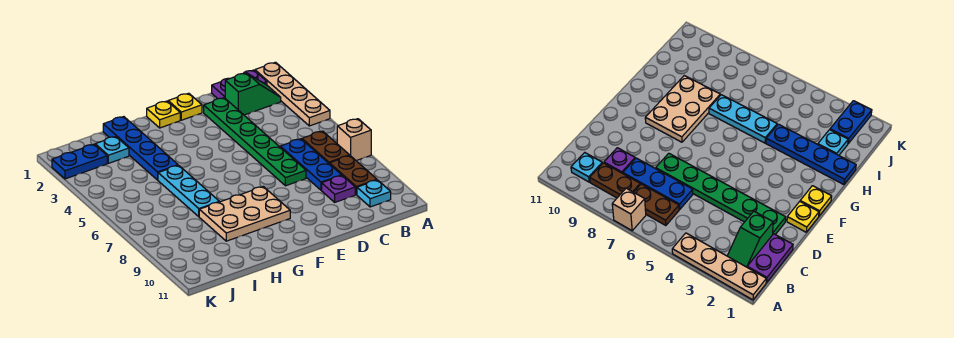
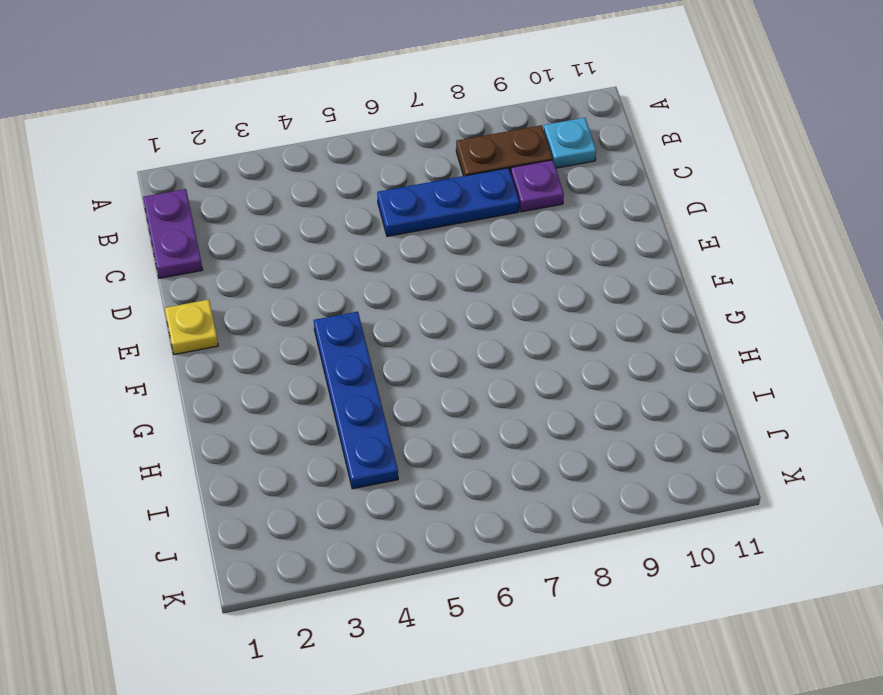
blue plate F4:I4 level 1 -> blue plate H1:H4 level 1
none -> tan plate A1:A4 level 1
none -> tan brick A7 level 1
none -> green slope B2:C2 level 1 top C

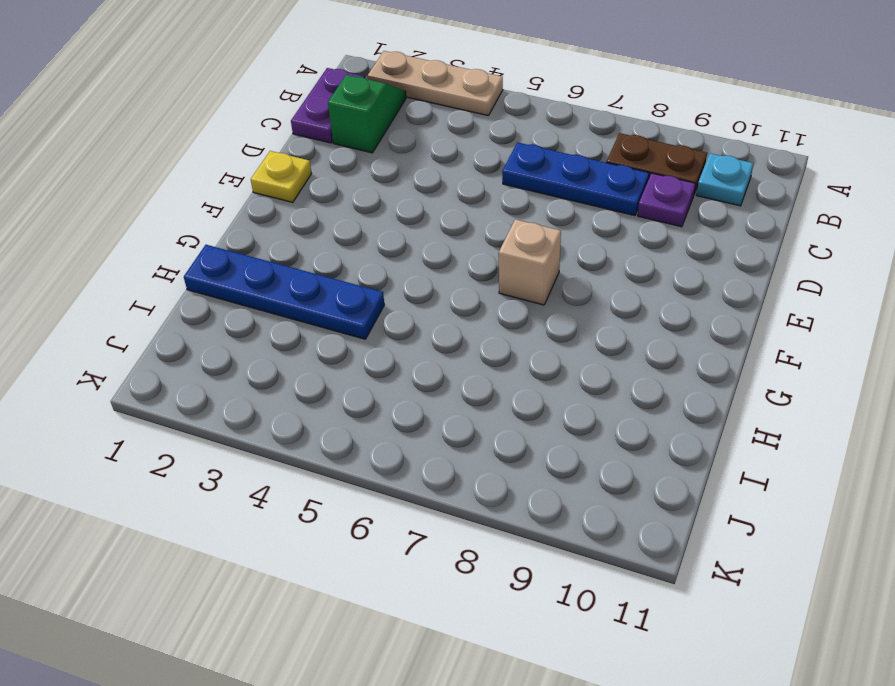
tan plate A2:A4 level 1 -> tan plate A1:A4 level 1
tan brick F7 level 1 -> tan brick A7 level 1
none -> brown plate B6:B7 level 1
none -> green plate D2:D7 level 1
none -> yellow plate F1 level 1

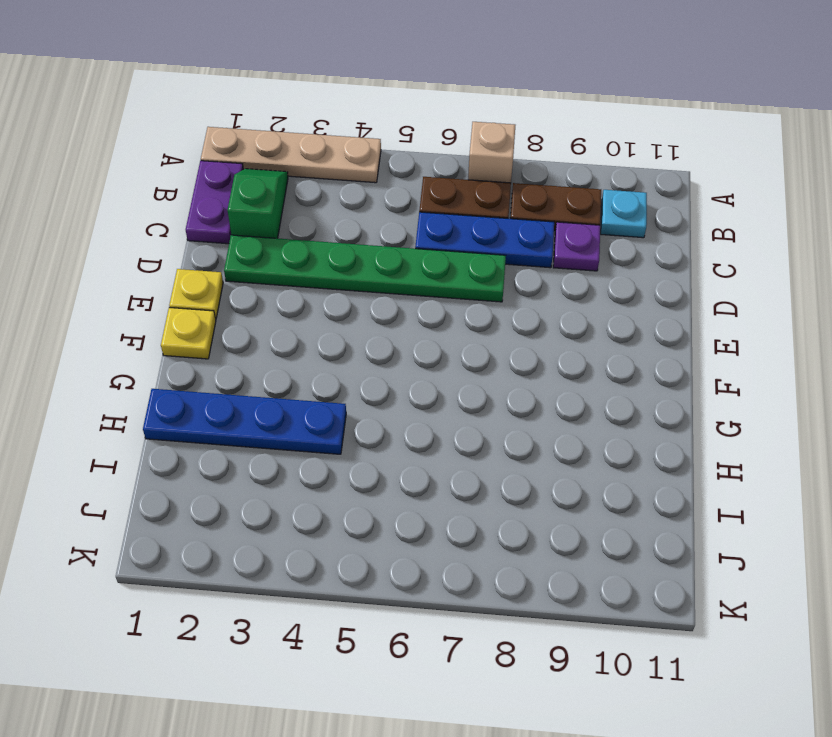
none -> tan plate F8:H9 level 1
none -> cyan plate H5:H7 level 1
none -> cyan plate I2 level 1

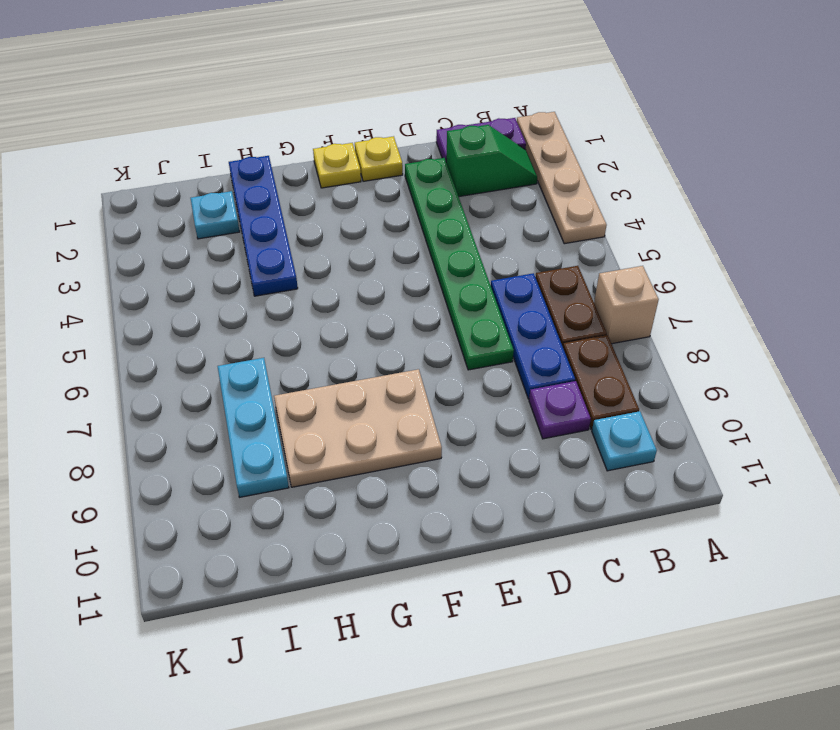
cyan plate I7:I9 level 1 -> cyan plate H5:H7 level 1
none -> blue plate J2:K2 level 1

